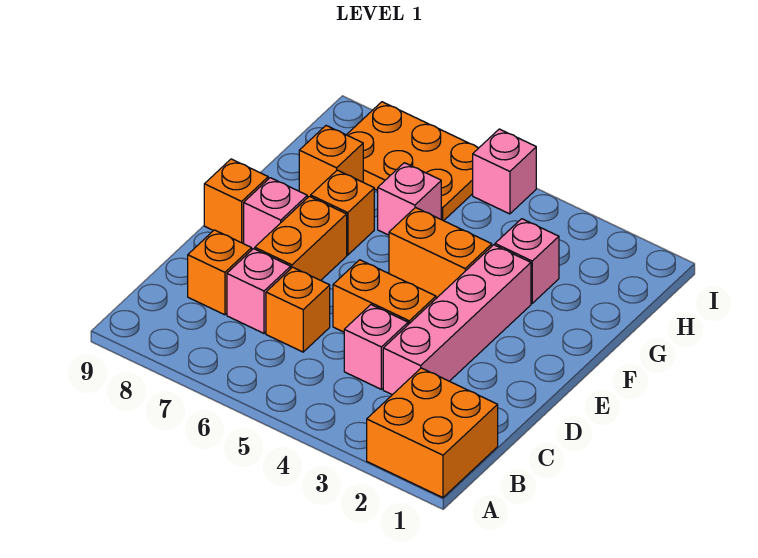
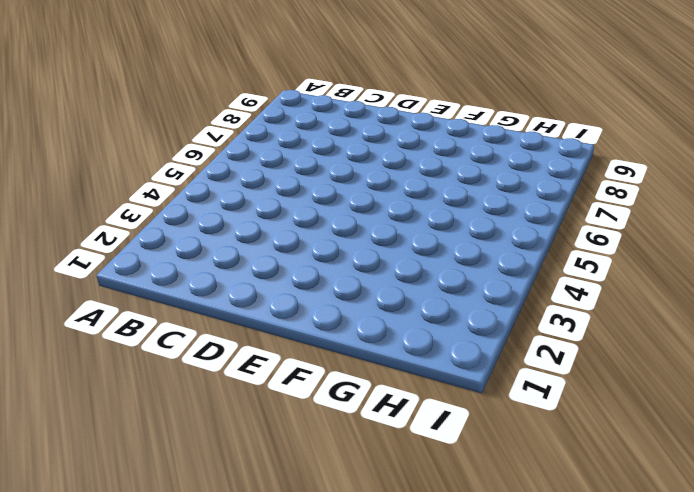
none -> orange brick A1:B2 level 1
none -> pink brick C3:F3 level 1
none -> pink brick C4 level 1

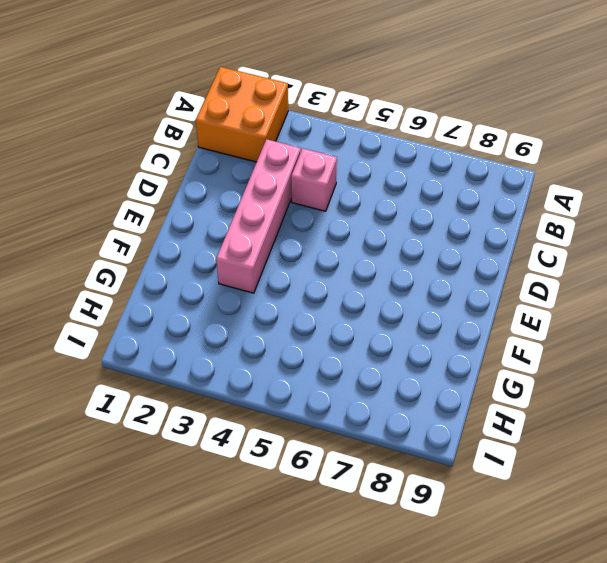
none -> orange brick C6 level 1
none -> pink brick C7 level 1
none -> orange brick C8 level 1

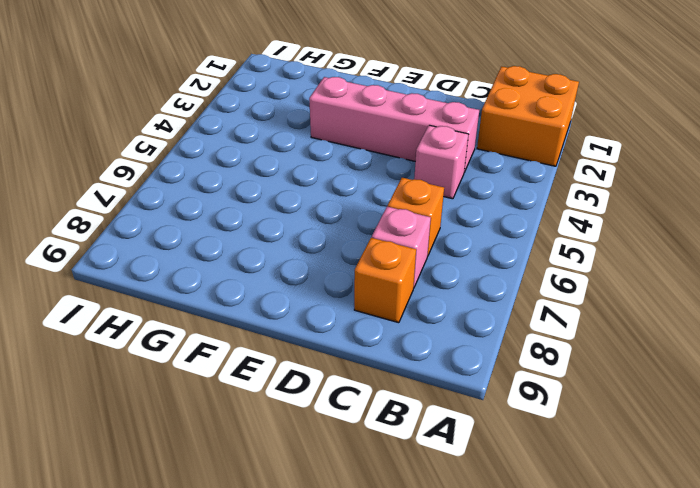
none -> orange brick D4:D5 level 1
none -> orange brick D7:E7 level 1
none -> pink brick E8 level 1

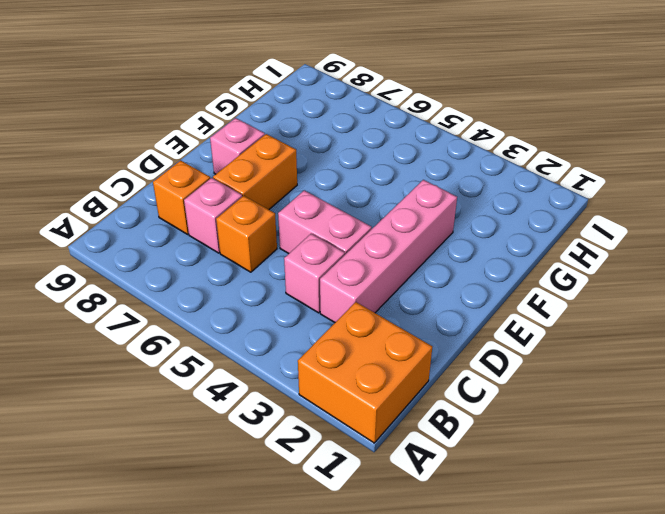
pink brick D4:D5 level 1 -> orange brick D4:D5 level 1
none -> orange brick E9 level 1
none -> orange brick F4:F5 level 1
none -> orange brick F7 level 1

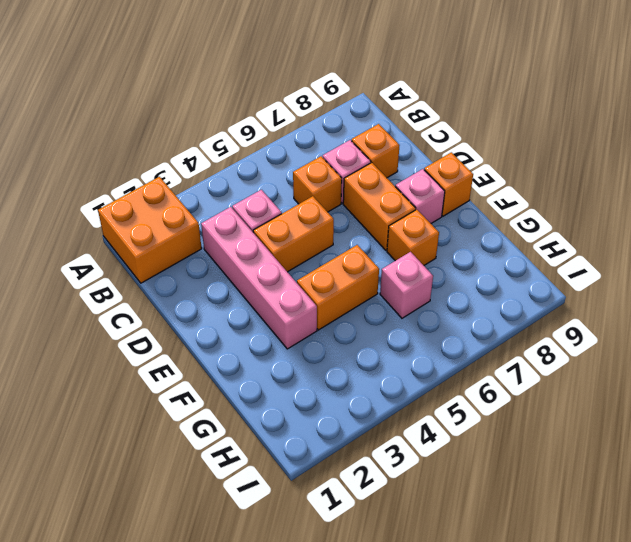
none -> pink brick G3 level 1
none -> orange brick G8 level 1
none -> orange plate H6:I8 level 1

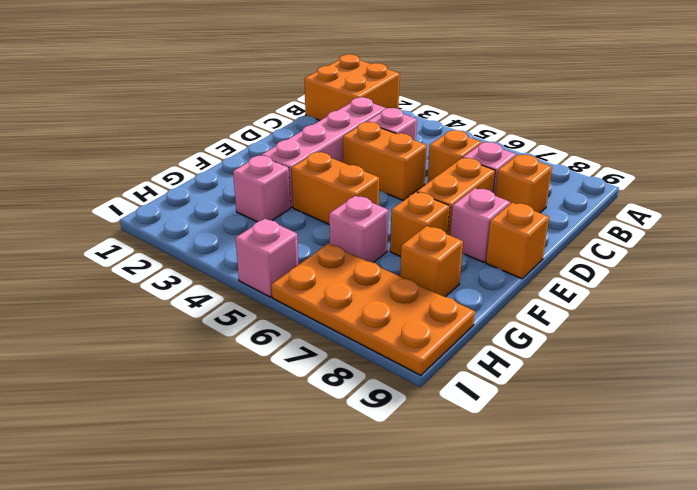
orange plate H6:I9 level 1 -> orange plate H6:I8 level 1

